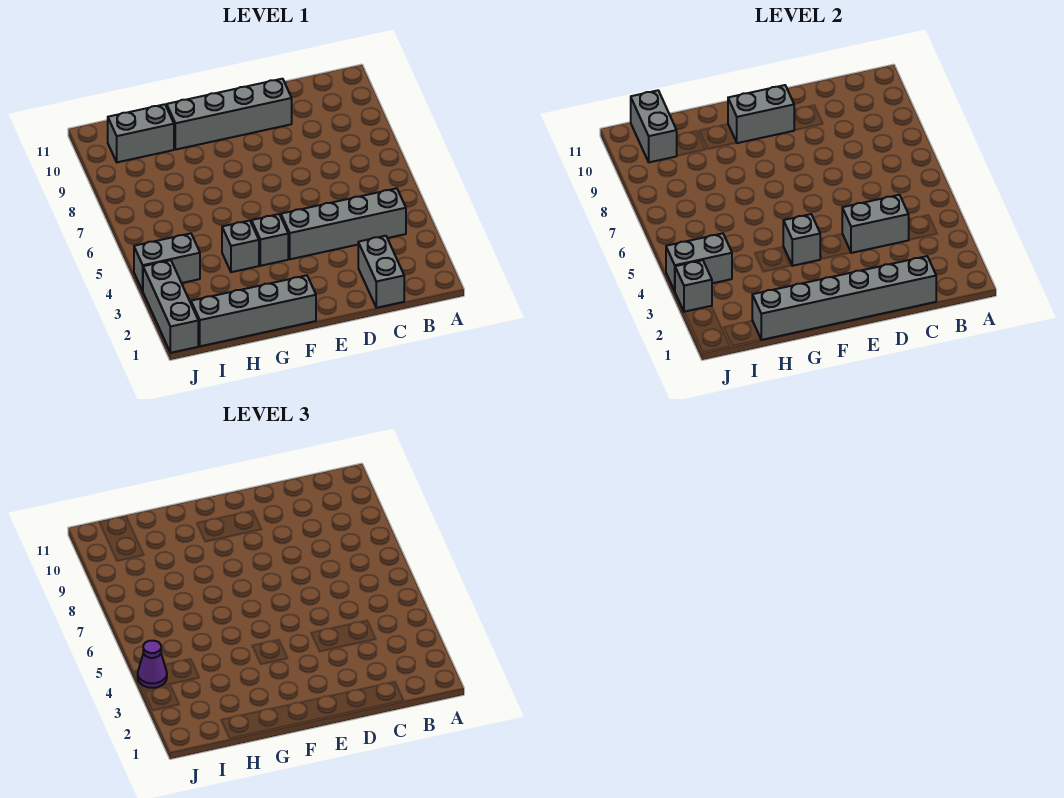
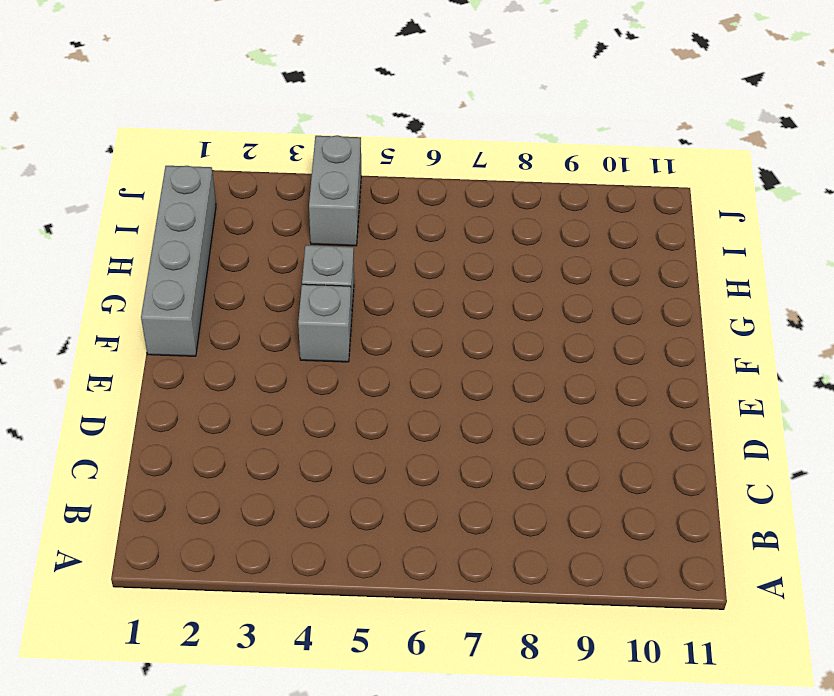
none -> grey brick B4:E4 level 1
none -> grey brick C1:C2 level 1
none -> grey brick D10:G10 level 1

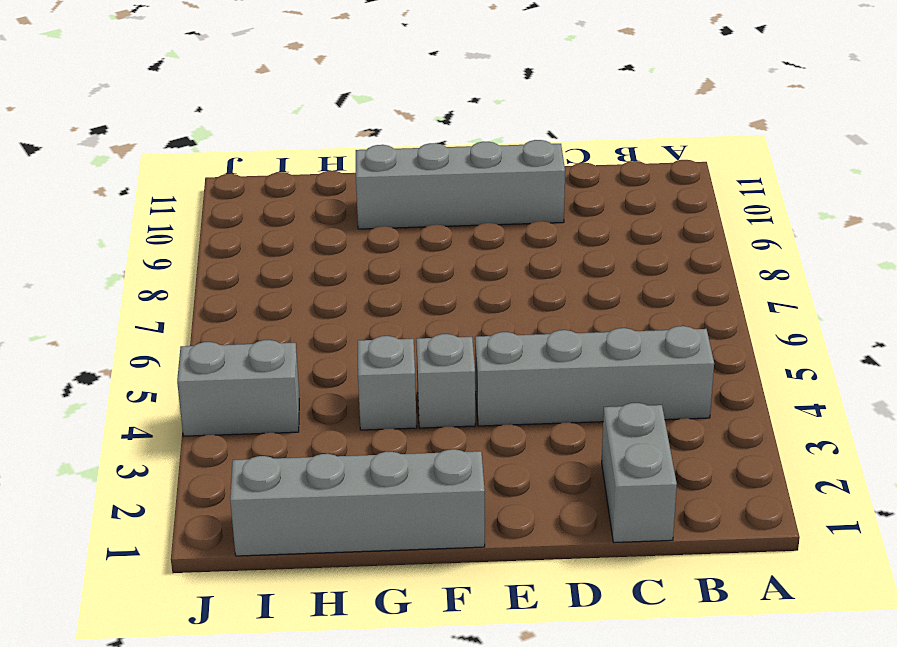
none -> grey brick H10:I10 level 1
none -> grey brick J1:J3 level 1
none -> grey brick C1:H1 level 2

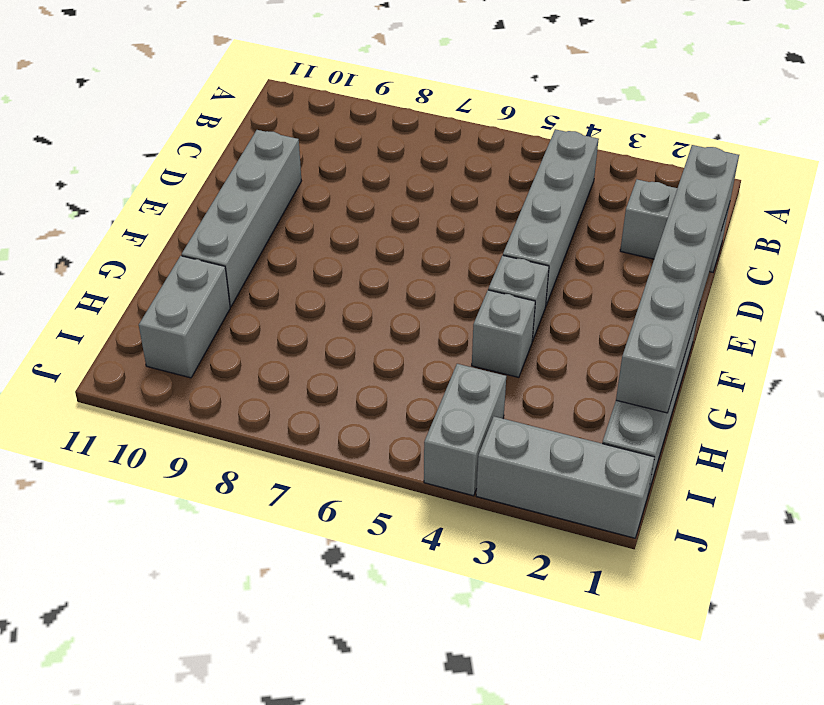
none -> grey brick C4:D4 level 2
none -> grey brick E10:F10 level 2
none -> grey brick F4 level 2

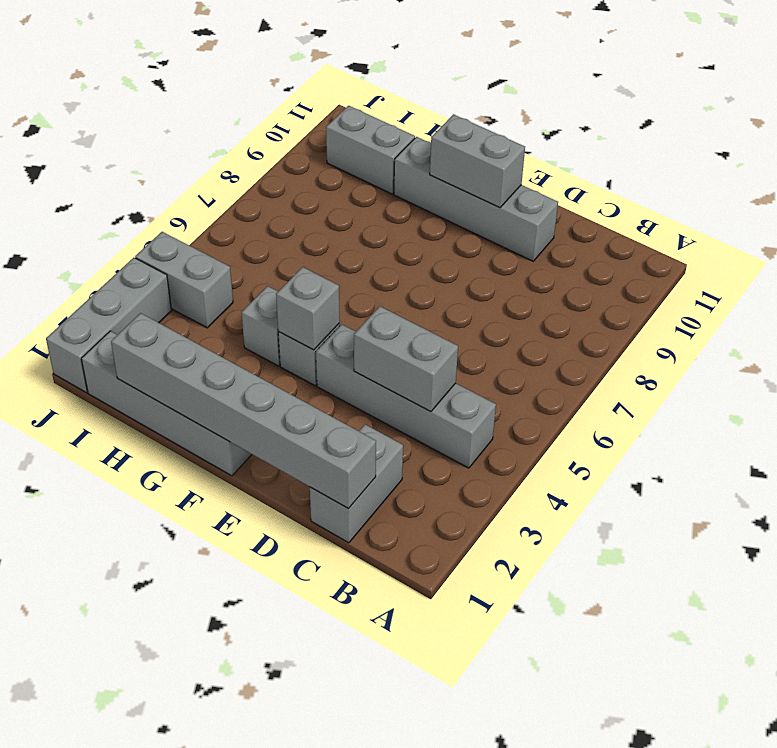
none -> grey brick I4:J4 level 2
none -> grey brick I10:I11 level 2
none -> grey brick J3 level 2

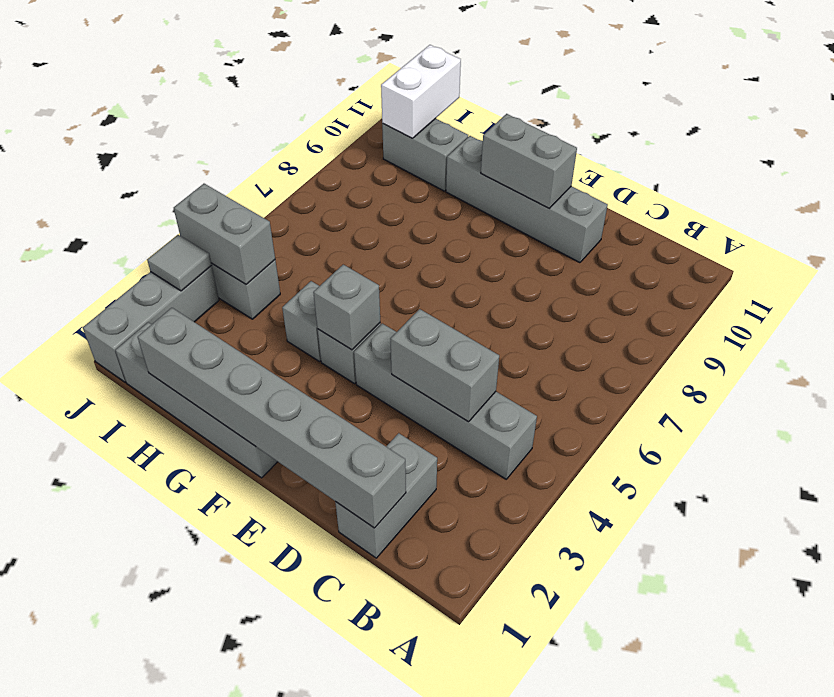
white brick I10:I11 level 2 -> grey brick I10:I11 level 2
grey tile J3 level 2 -> grey brick J3 level 2
none -> purple cone J4 level 3

